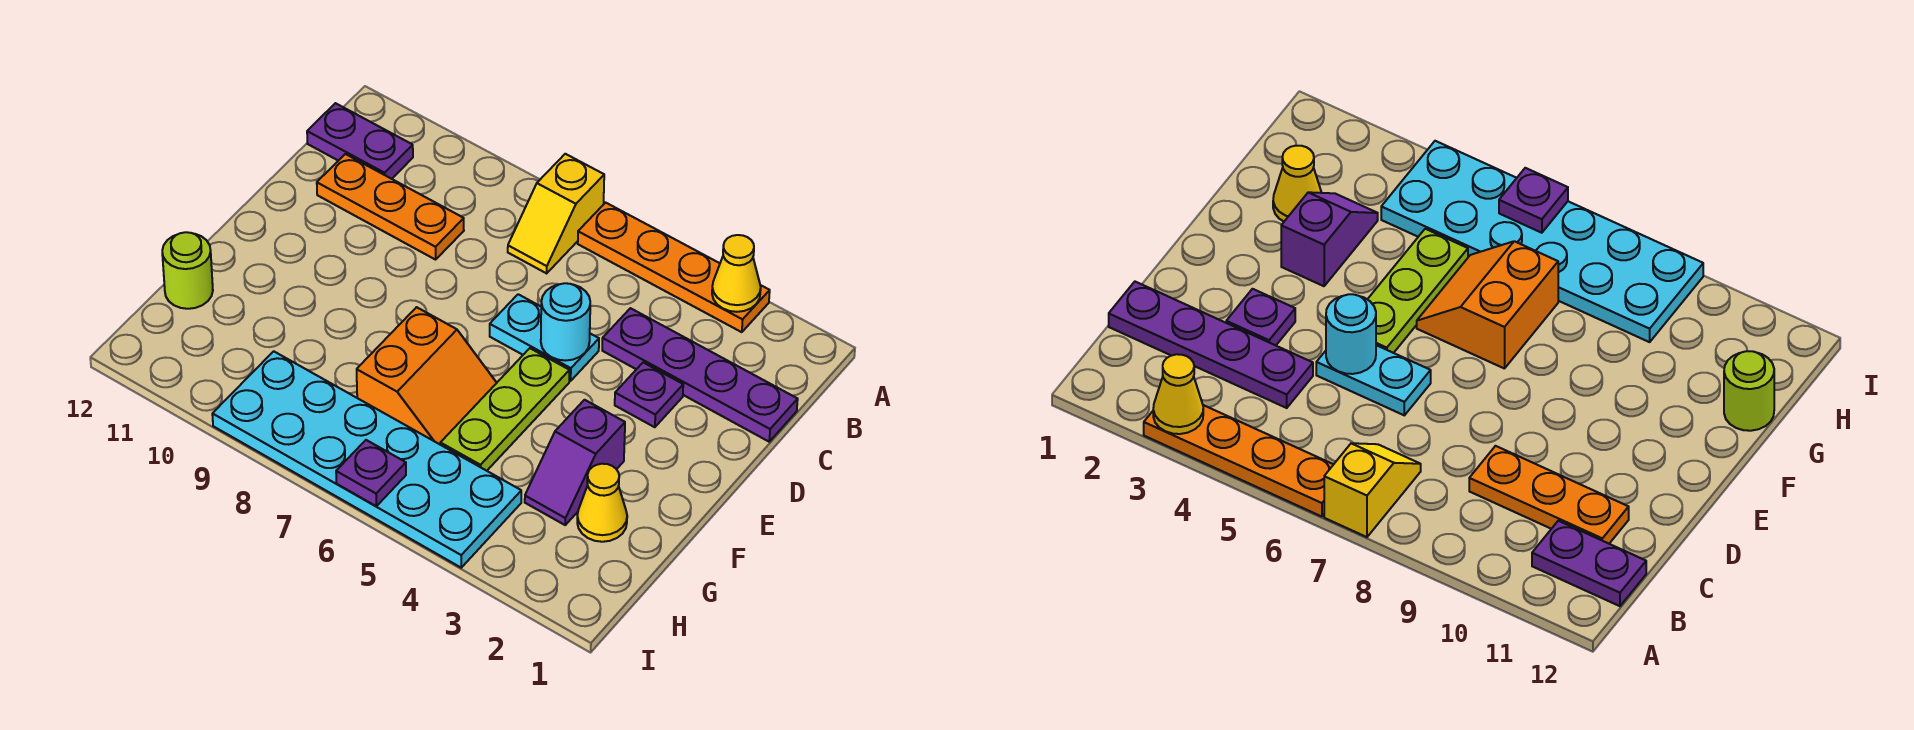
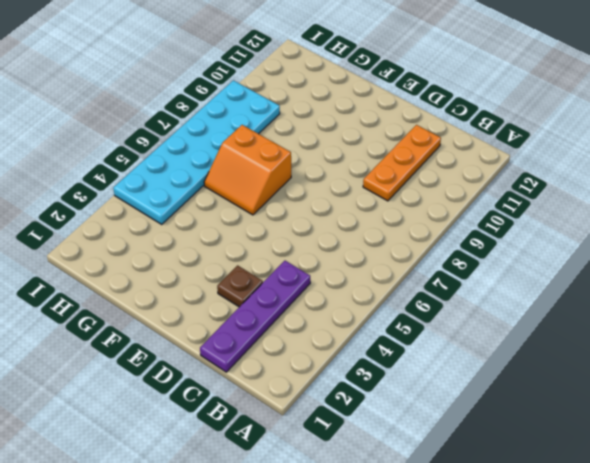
brown plate D3 level 1 -> purple plate D3 level 1
none -> orange plate A3:A6 level 1
none -> yellow slope A7:B7 level 1 top A
none -> purple plate B11:B12 level 1

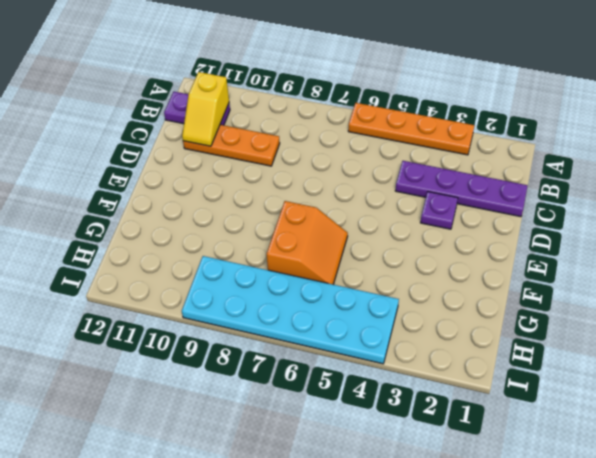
yellow slope B11:C11 level 2 top B -> yellow slope A7:B7 level 1 top A
none -> cyan plate D5:D6 level 1
none -> lime plate E5:G5 level 1
none -> purple slope F3:G3 level 1 top F

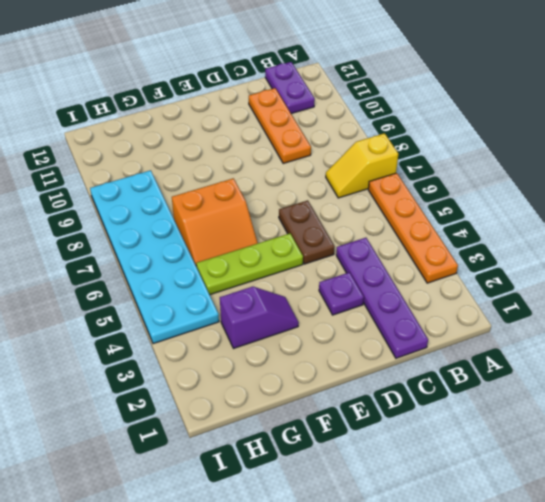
brown plate D5:D6 level 1 -> cyan plate D5:D6 level 1
purple slope F3:G3 level 1 top G -> purple slope F3:G3 level 1 top F
none -> yellow cone G2 level 1
none -> lime round brick G12 level 1
none -> yellow cone A3 level 2

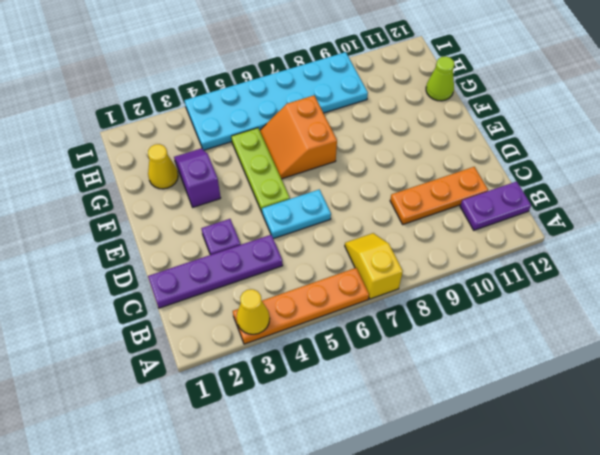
lime cone G12 level 1 -> lime round brick G12 level 1
none -> cyan round brick D5 level 2
none -> purple plate I6 level 2

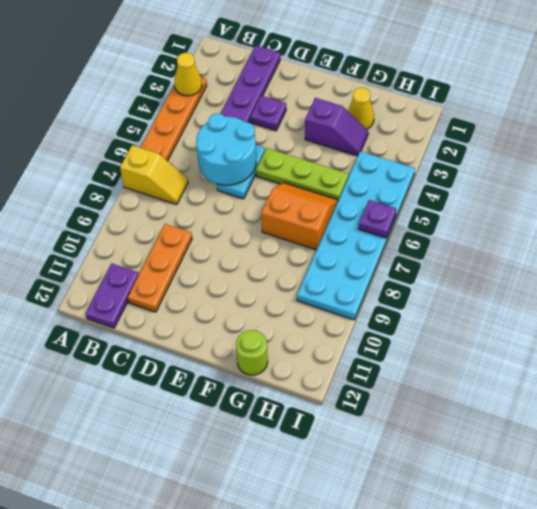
cyan round brick C5:D6 level 2 -> cyan round brick D5 level 2

